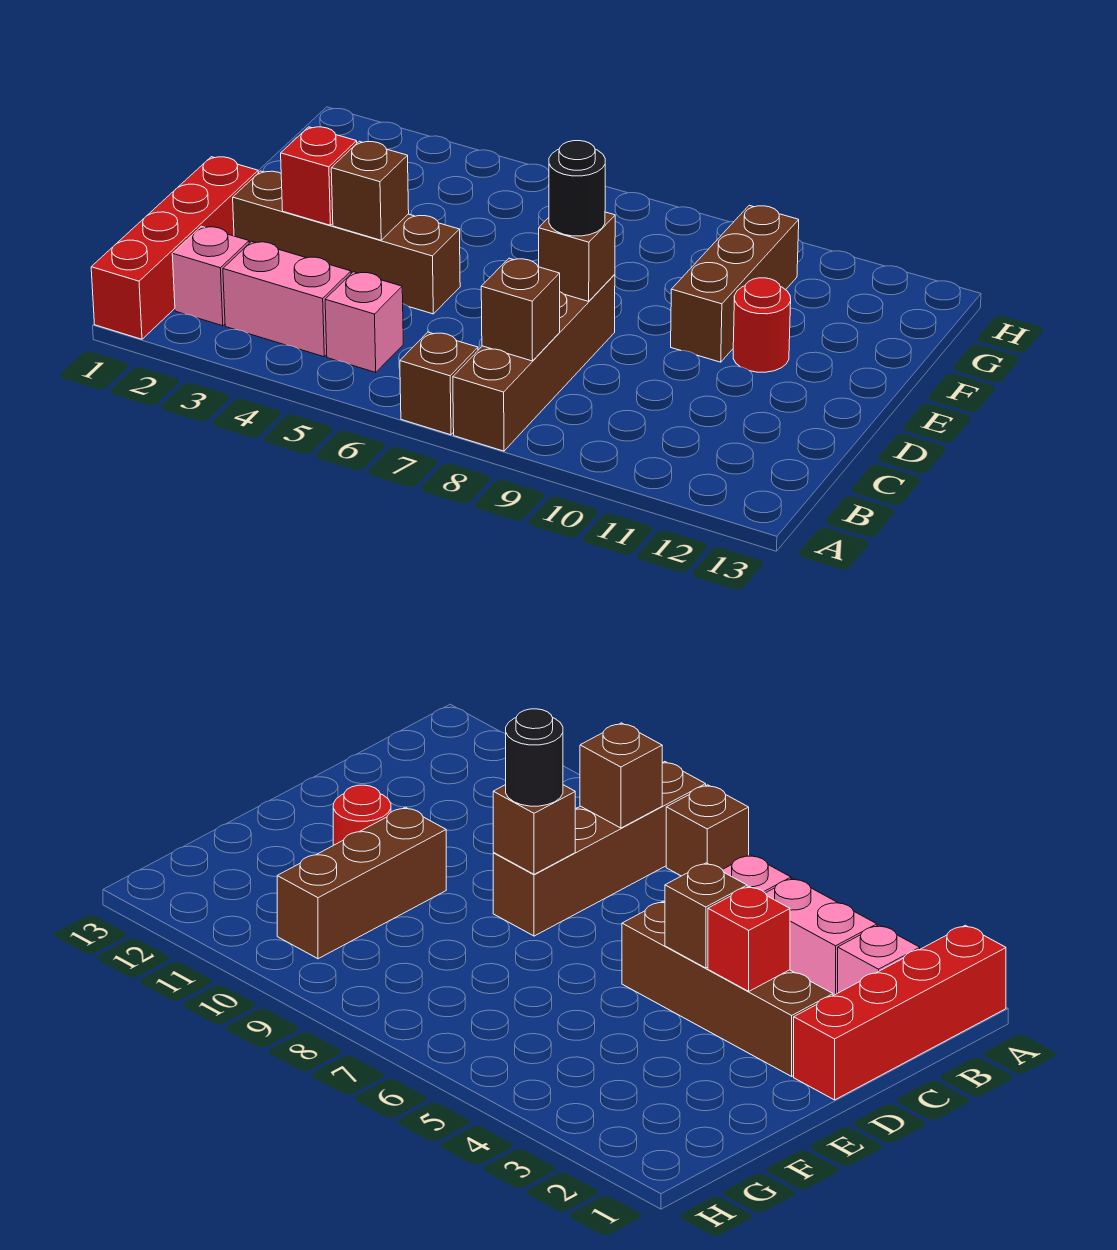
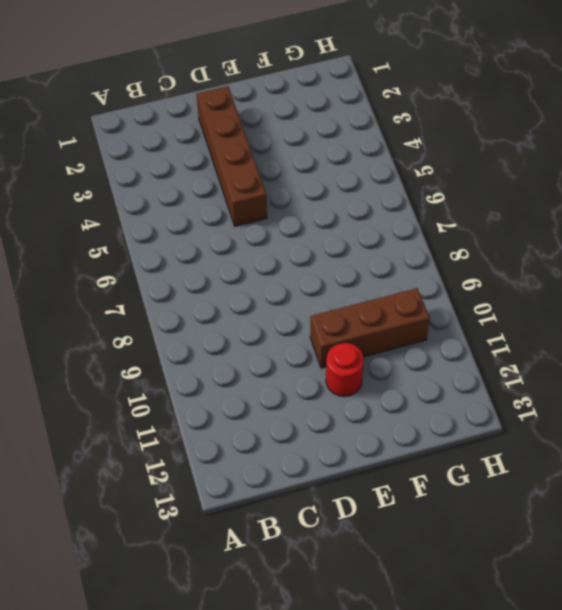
none -> red brick A1:D1 level 1
none -> brown brick A7 level 1
none -> brown brick A8:D8 level 1

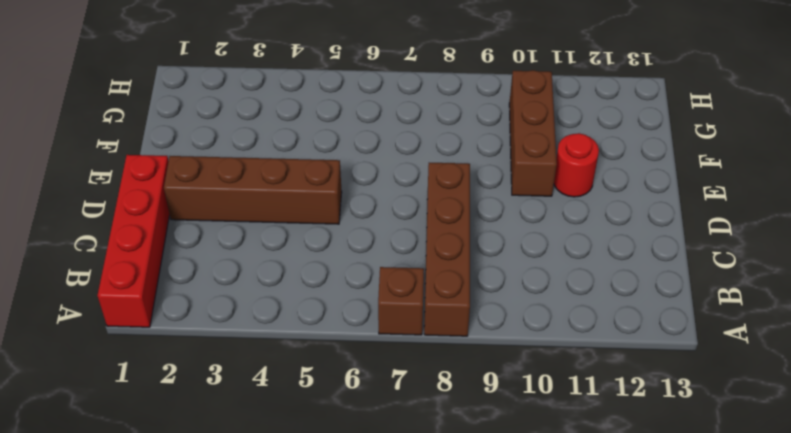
none -> pink brick B2 level 1
none -> pink brick B3:B4 level 1
none -> pink brick B5 level 1

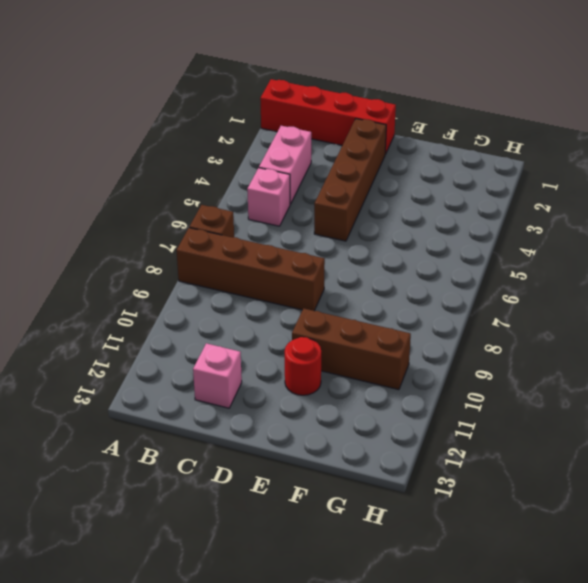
pink brick C12 level 1 -> pink brick B2 level 1
none -> brown brick B8 level 2
none -> red brick D3 level 2
none -> brown brick D4 level 2

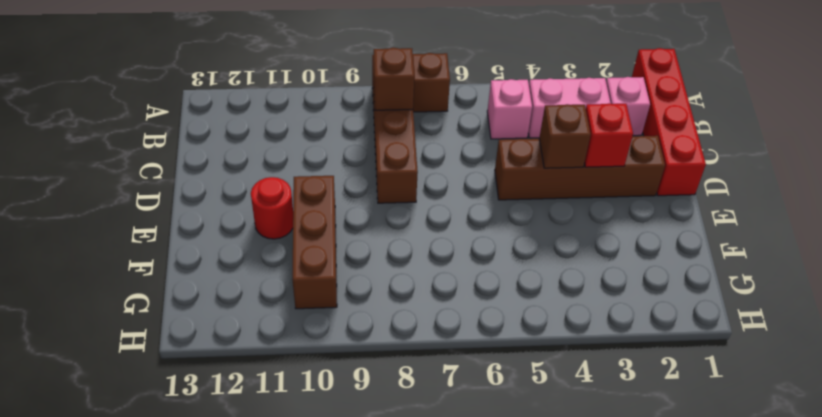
none -> brown brick D8 level 2
none -> black round brick D8 level 3

